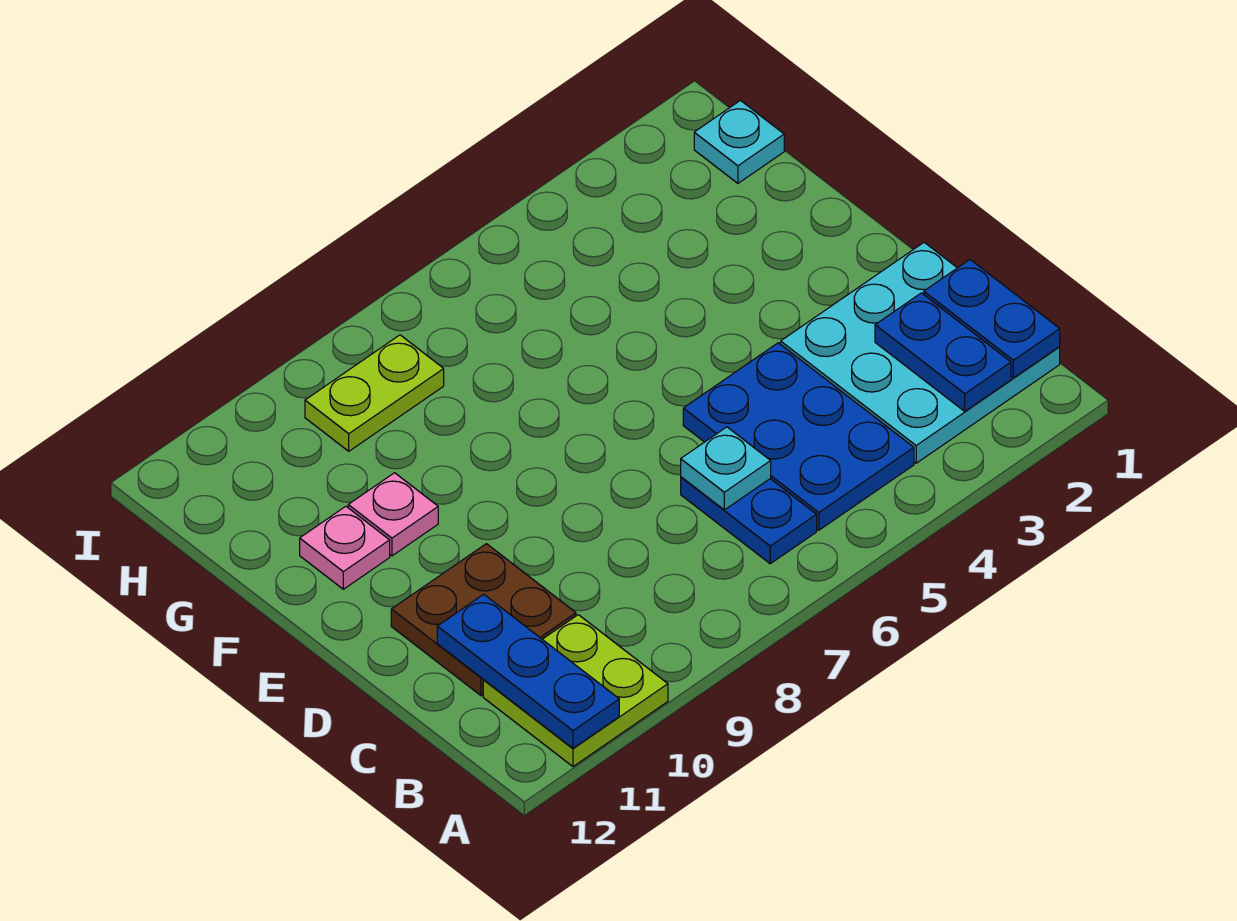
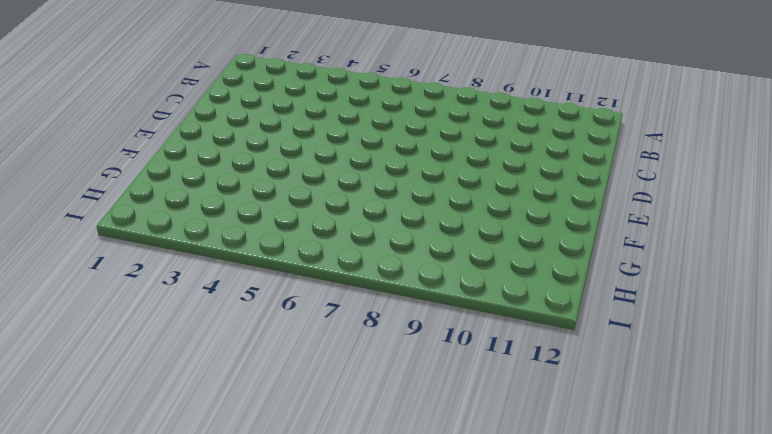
none -> lime plate A10:B11 level 1
none -> cyan plate B1:D3 level 1
none -> blue plate B4:D5 level 1

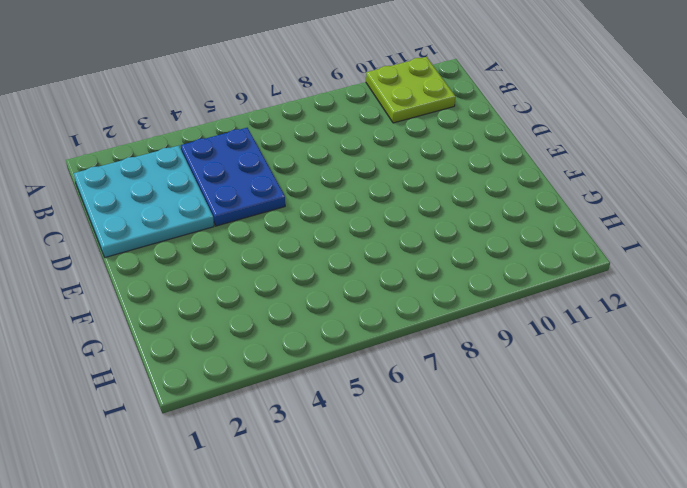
none -> blue plate B6:C6 level 1
none -> brown plate C10:D11 level 1
none -> pink plate F10 level 1

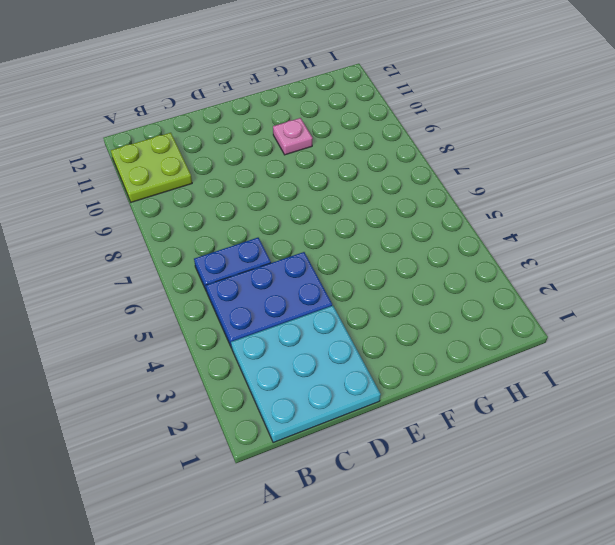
none -> brown plate C10:D11 level 1
none -> pink plate F11 level 1
none -> cyan plate H1 level 1

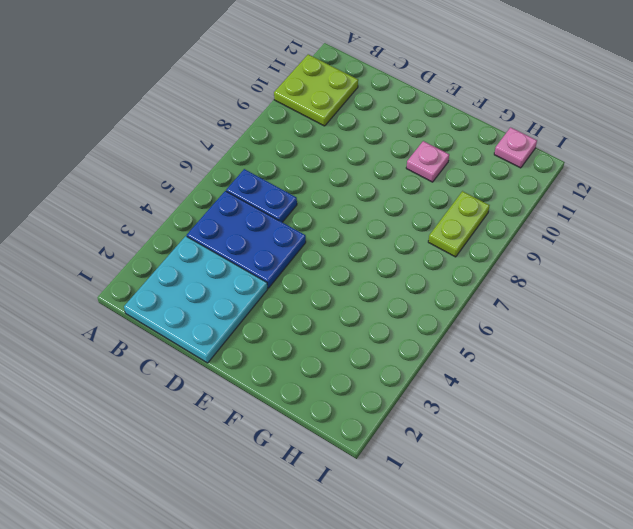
pink plate H12 level 1 -> pink plate F11 level 1
none -> brown plate C10:D11 level 1
none -> cyan plate H1 level 1
none -> blue plate A11:C11 level 2

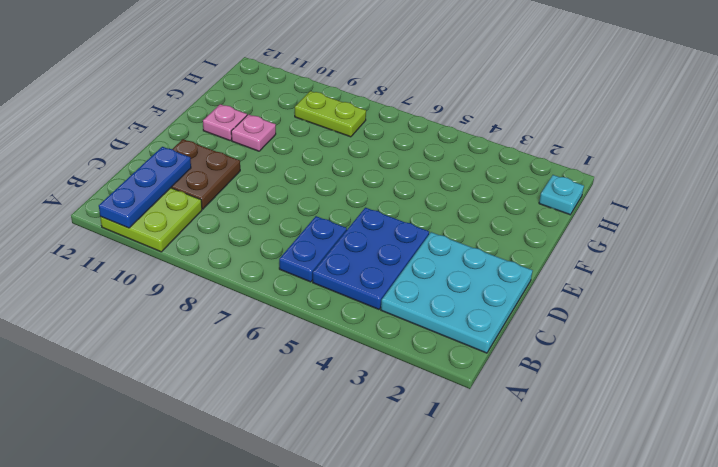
none -> blue plate B1:C1 level 2
none -> blue plate B2:C2 level 2
none -> cyan plate C6 level 2

